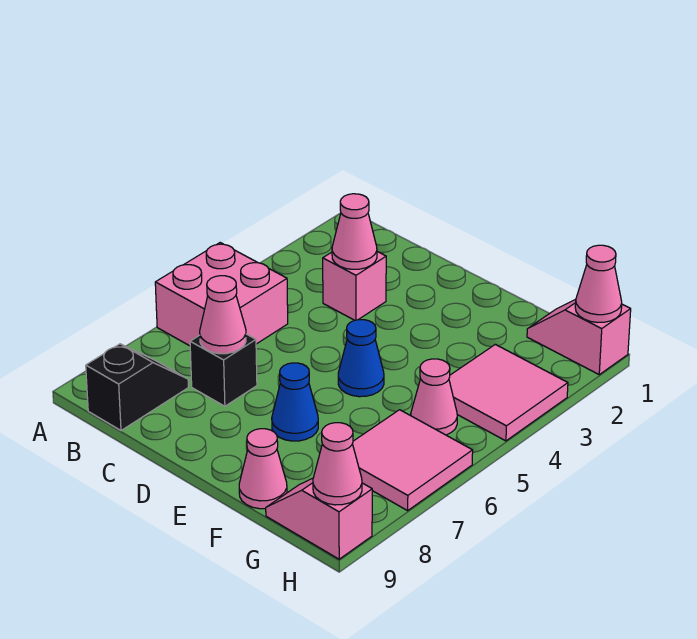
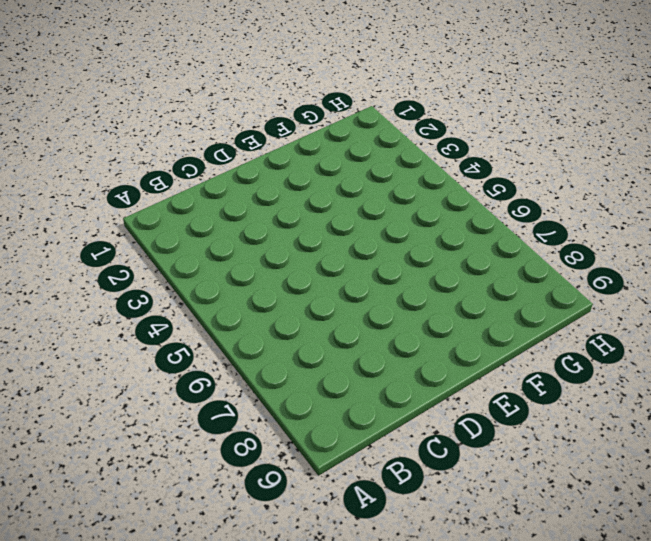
none -> pink brick A5:B6 level 1
none -> black slope B8:B9 level 1 top 9
none -> pink brick C3 level 1

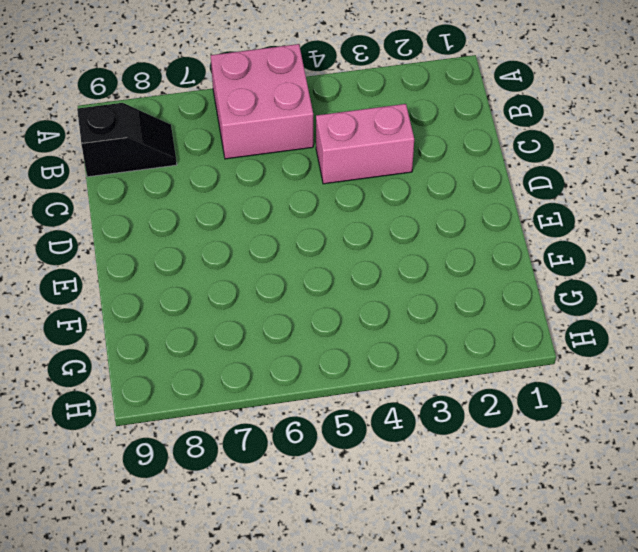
pink brick C3:C4 level 1 -> pink brick C3 level 1
none -> black brick C7 level 1
none -> blue cone E5 level 1
none -> blue cone E7 level 1

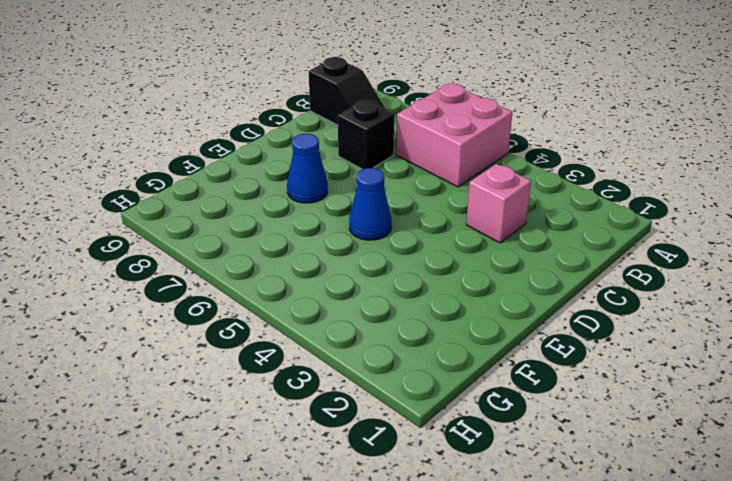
none -> pink cone F9 level 1
none -> pink slope G1:H1 level 1 top H
none -> pink tile G3:H4 level 1

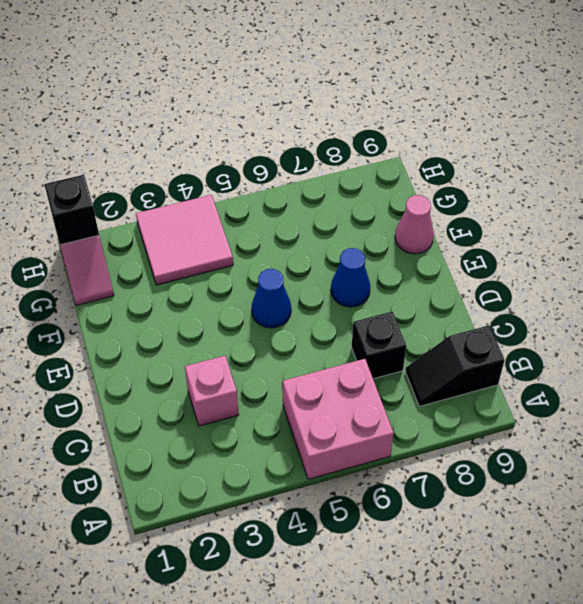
black brick H1 level 2 -> pink cone H1 level 2
none -> pink cone G5 level 1
none -> pink tile G6:H7 level 1
none -> pink slope G9:H9 level 1 top H

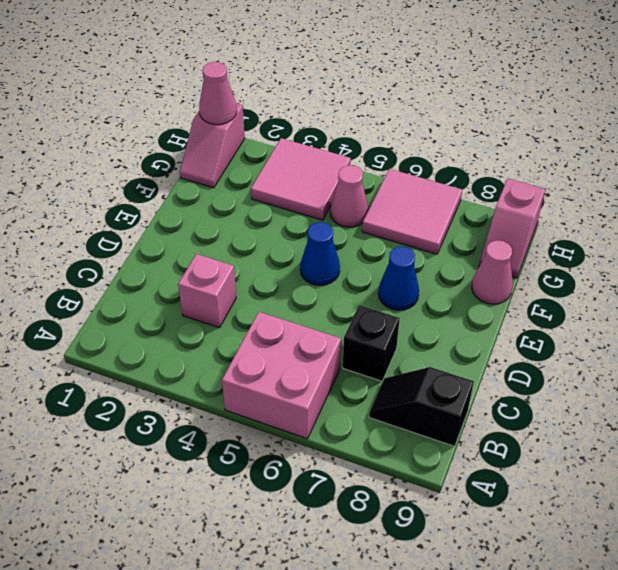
none -> pink cone C3 level 2
none -> pink cone C7 level 2
none -> pink cone H9 level 2

